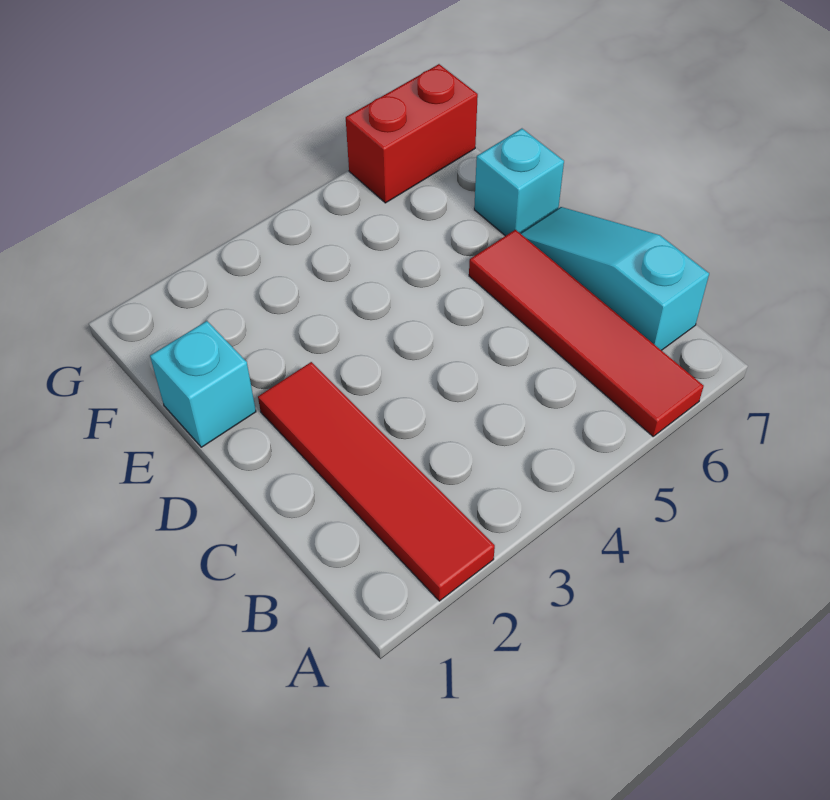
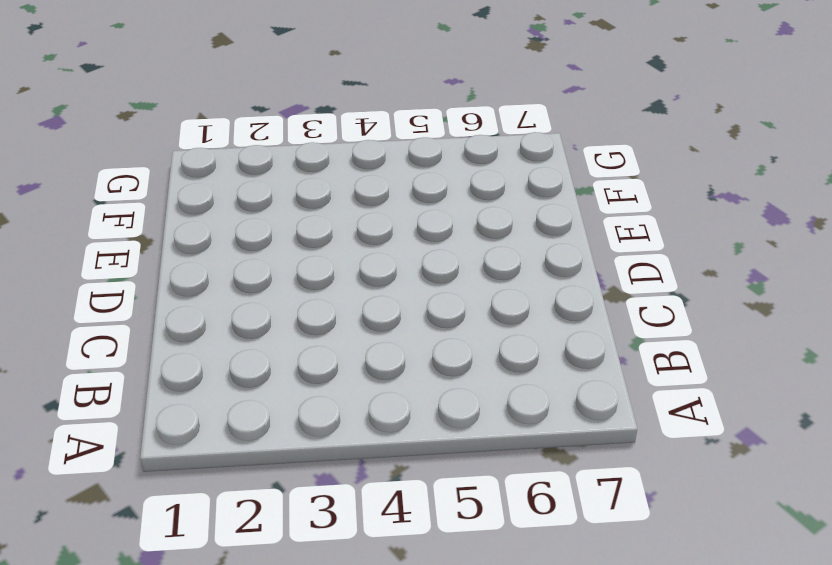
none -> red tile A2:D2 level 1
none -> red tile A6:D6 level 1

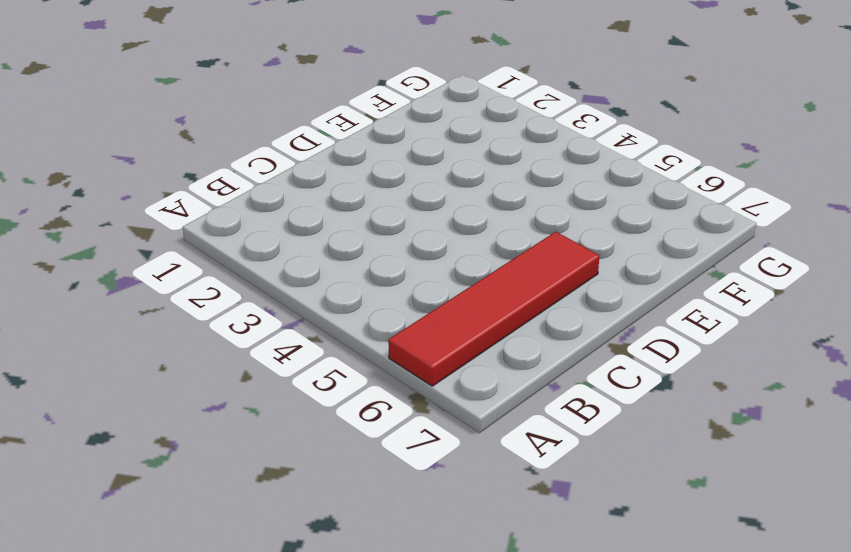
none -> red tile A2:D2 level 1
none -> cyan slope B7:D7 level 1 top B

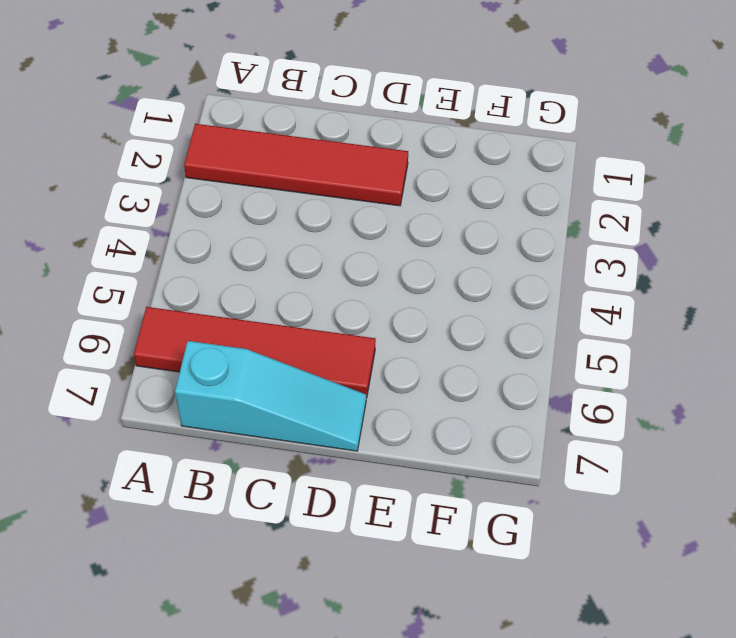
none -> cyan brick E1 level 1
none -> cyan brick E7 level 1

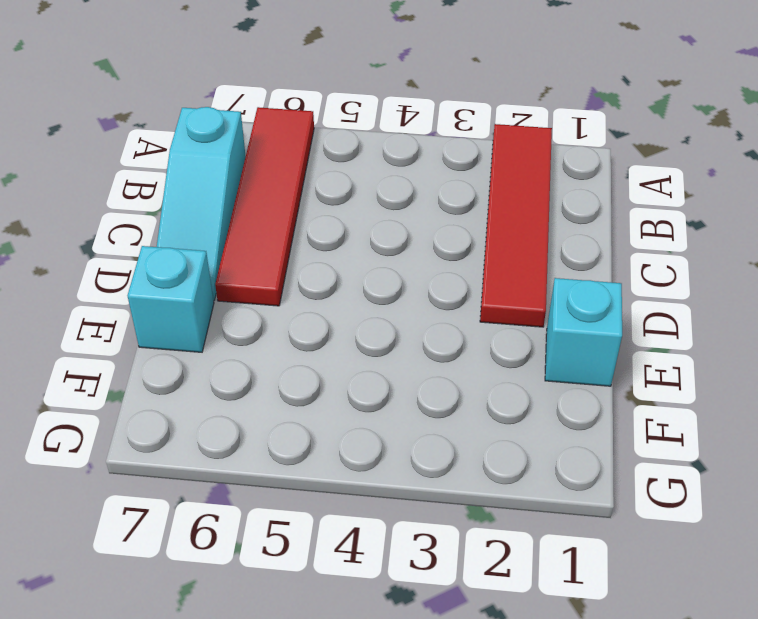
none -> red brick G6:G7 level 1

